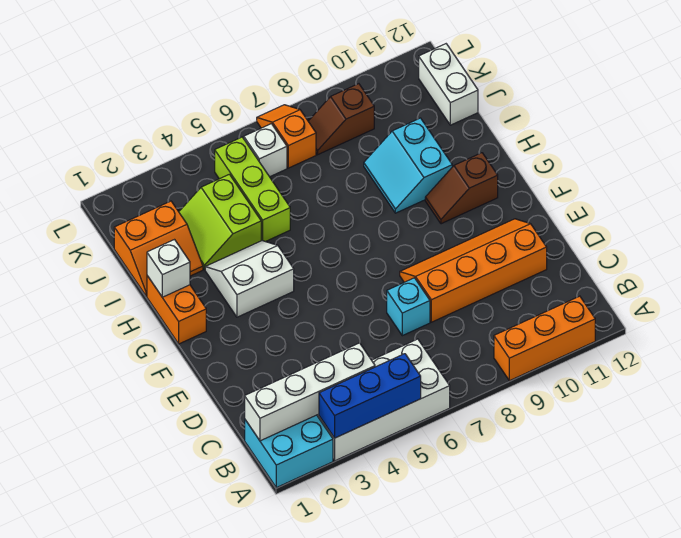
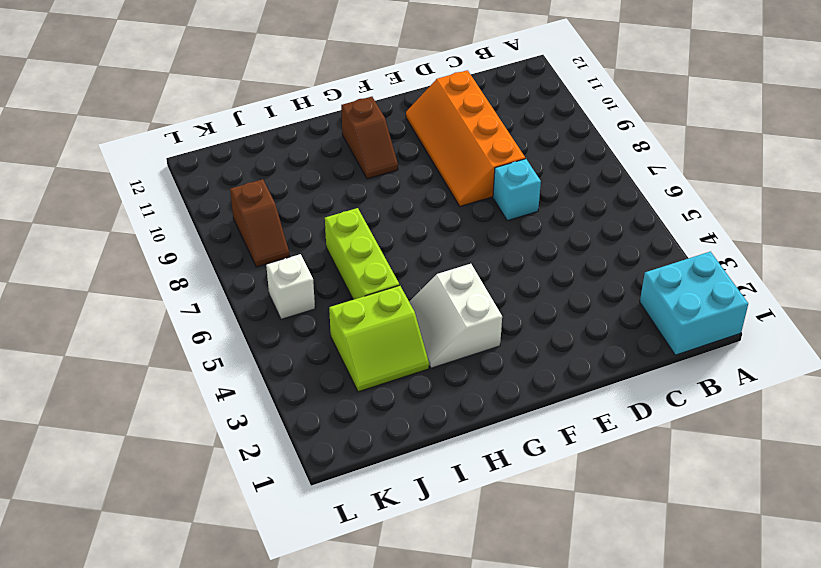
lime brick I5:I7 level 1 -> lime brick I5:K5 level 1
none -> white brick A3:B6 level 1
none -> orange brick A9:A11 level 1
none -> orange brick G1:H1 level 1

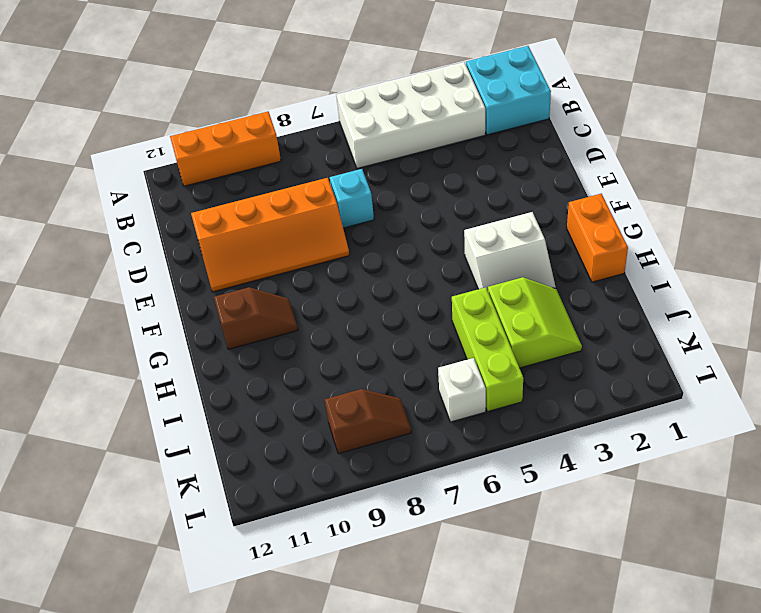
none -> cyan slope H9:I10 level 1 top 10
none -> orange slope I1:J2 level 1 top J
none -> white brick J12:K12 level 1

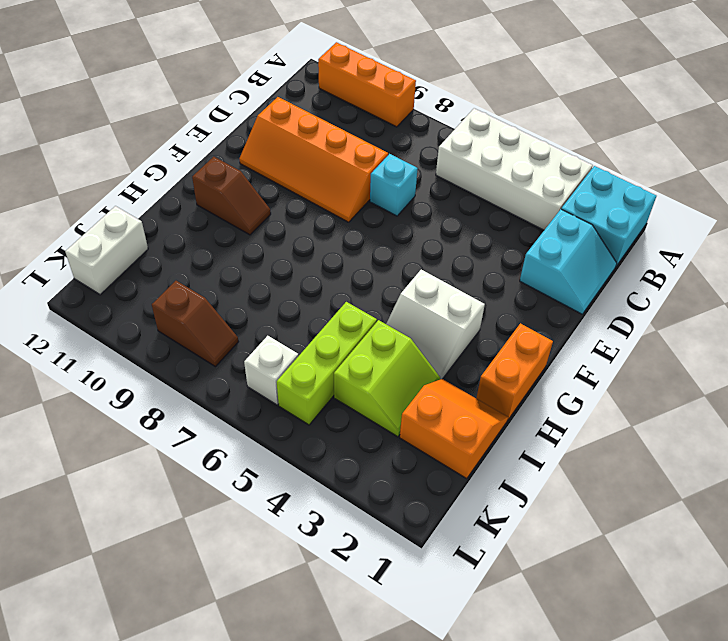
cyan slope C1:D2 level 1 top 2 -> cyan slope H9:I10 level 1 top 10
none -> orange slope K7:L7 level 1 top K
none -> blue brick A3:A5 level 2
none -> white brick B1:B4 level 2

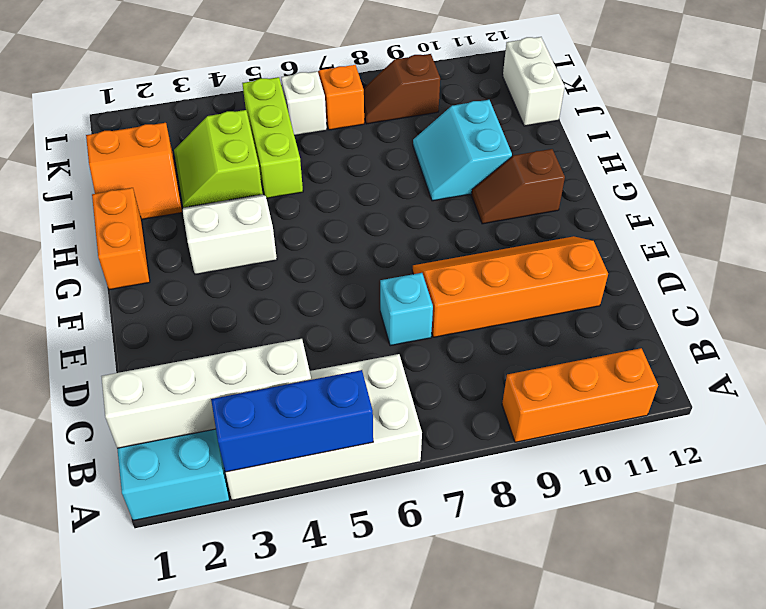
none -> white brick H1 level 2

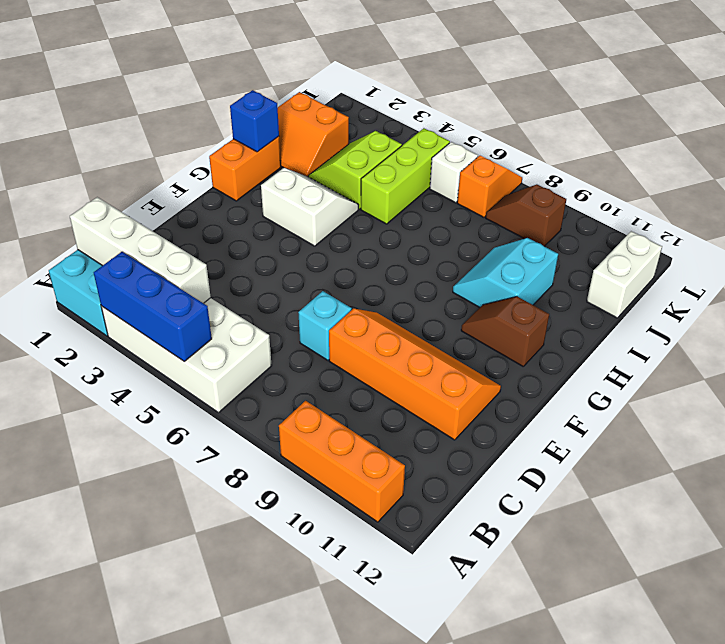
blue brick H1 level 2 -> white brick H1 level 2

